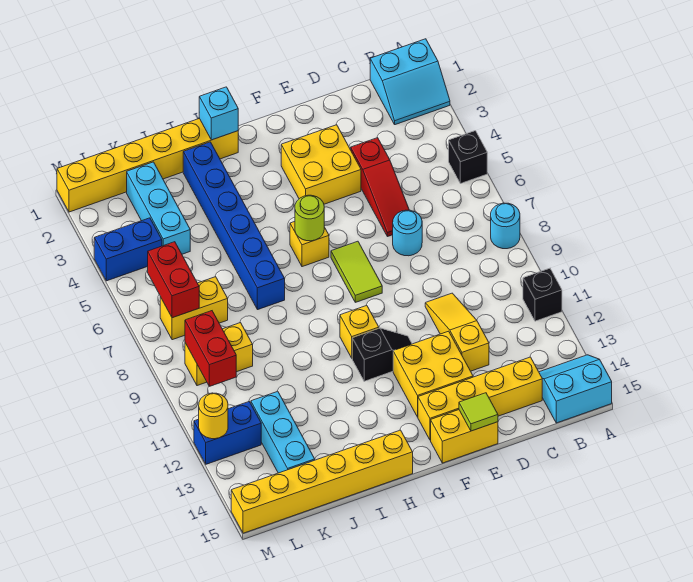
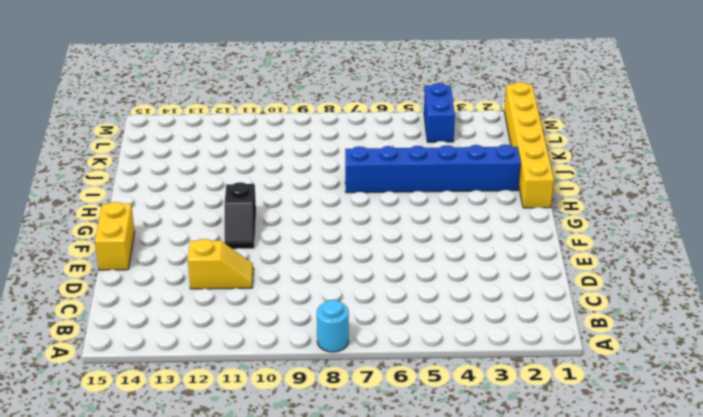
yellow slope D11:D12 level 1 top 12 -> yellow slope D10:D12 level 1 top 12
none -> cyan slope A1:B2 level 1 top 1
none -> black brick A5 level 1
none -> black brick A11 level 1
none -> cyan slope A14:B15 level 1 top 15

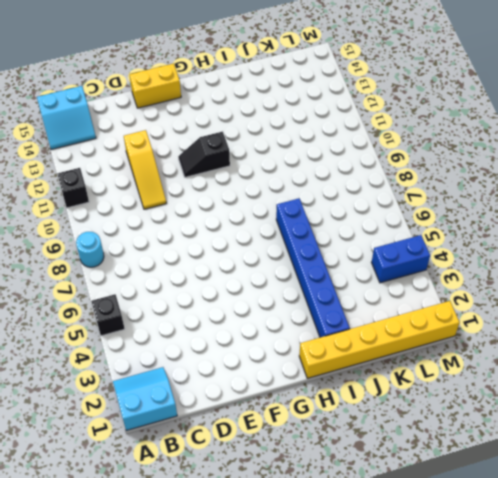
none -> yellow brick C14:F14 level 1
none -> red slope D4:D6 level 1 top 4
none -> cyan round brick D7 level 1
none -> yellow brick E3:F4 level 1

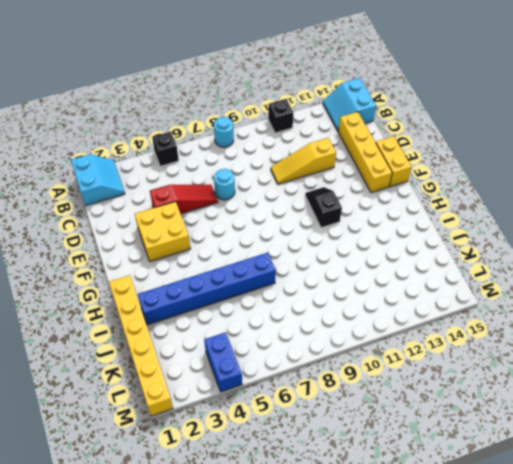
none -> yellow brick E12:F13 level 1
none -> lime tile F7:F8 level 1
none -> yellow brick G6 level 1
none -> yellow brick G10 level 1

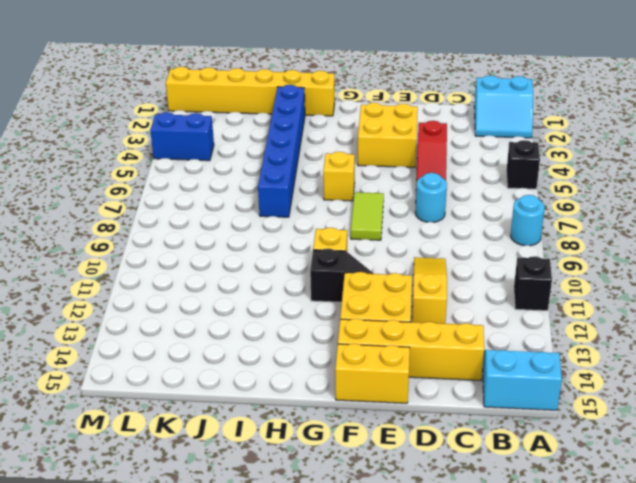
none -> yellow brick H15:M15 level 1
none -> cyan brick K2:K4 level 1
none -> yellow brick K7:L7 level 1
none -> yellow brick K9:L9 level 1

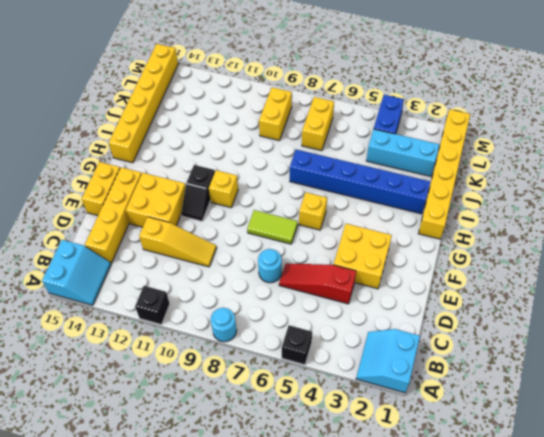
none -> cyan brick K12:K14 level 1
none -> blue brick L12:M12 level 1
none -> lime tile E15 level 2
none -> lime round brick G6 level 2

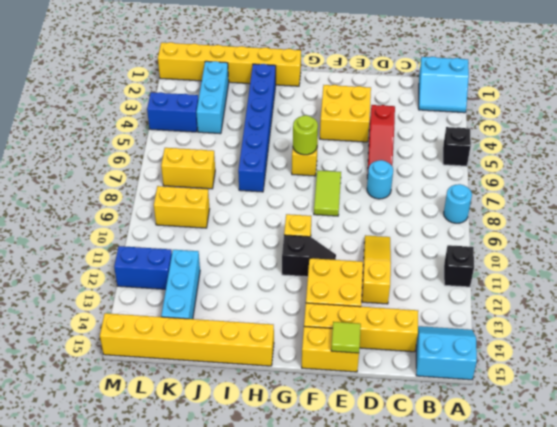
none -> cyan brick H1 level 2
none -> red brick L6:L7 level 2
none -> red brick L9:L10 level 2
none -> yellow round brick M12 level 2

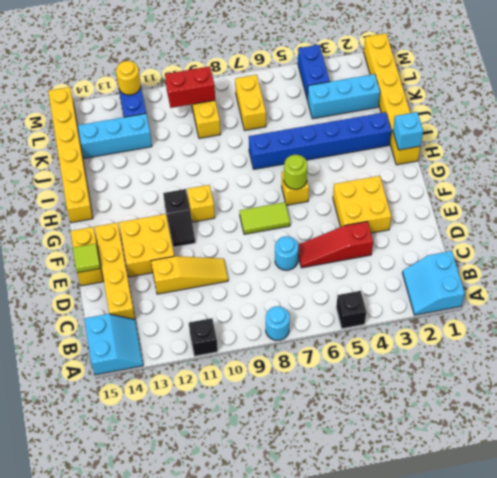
none -> red brick L6:L7 level 2

